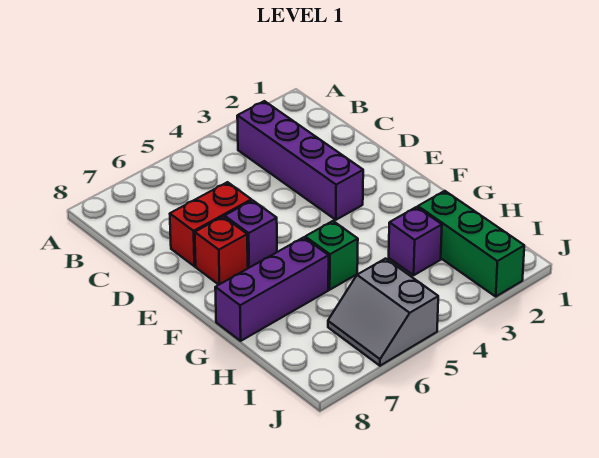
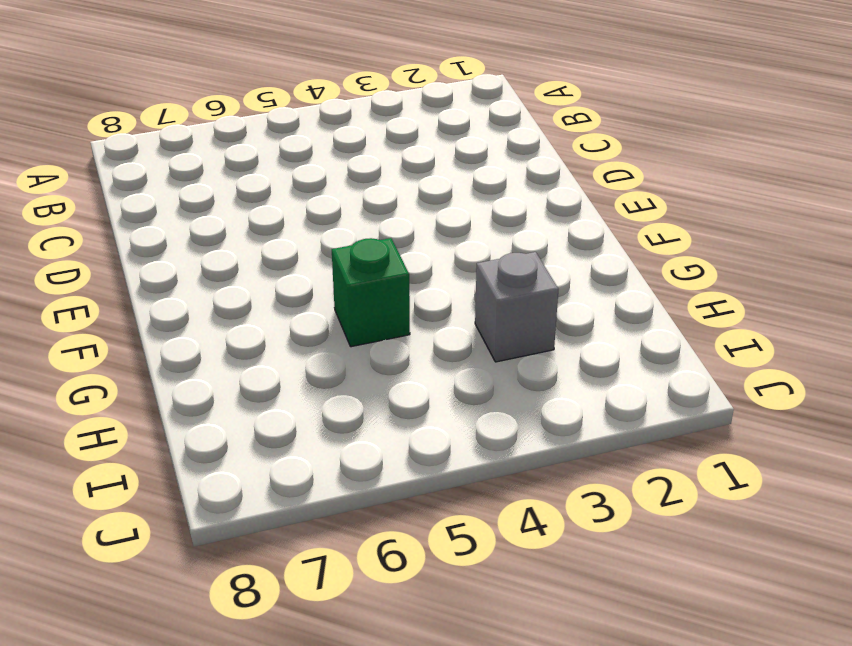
grey brick H3 level 1 -> purple brick H3 level 1
none -> purple brick B3:E3 level 1
none -> red brick D6:D7 level 1

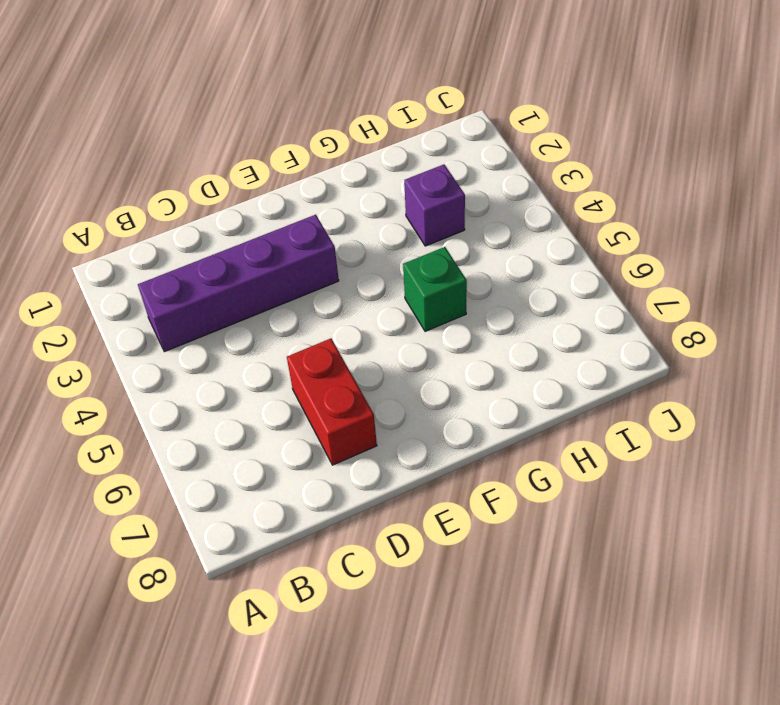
none -> purple brick E6 level 1
none -> red brick E7 level 1

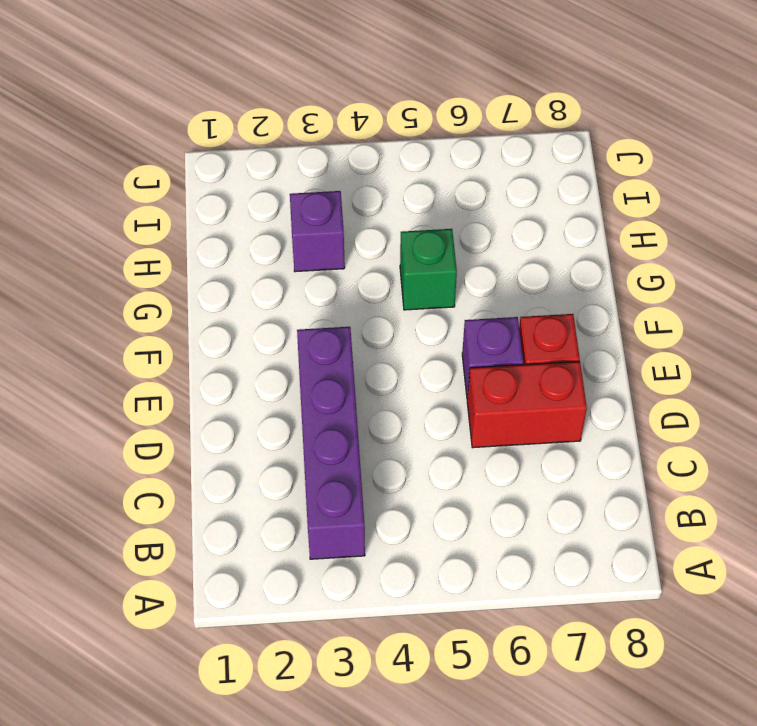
none -> purple brick G6:G8 level 1
none -> green brick H2:J2 level 1

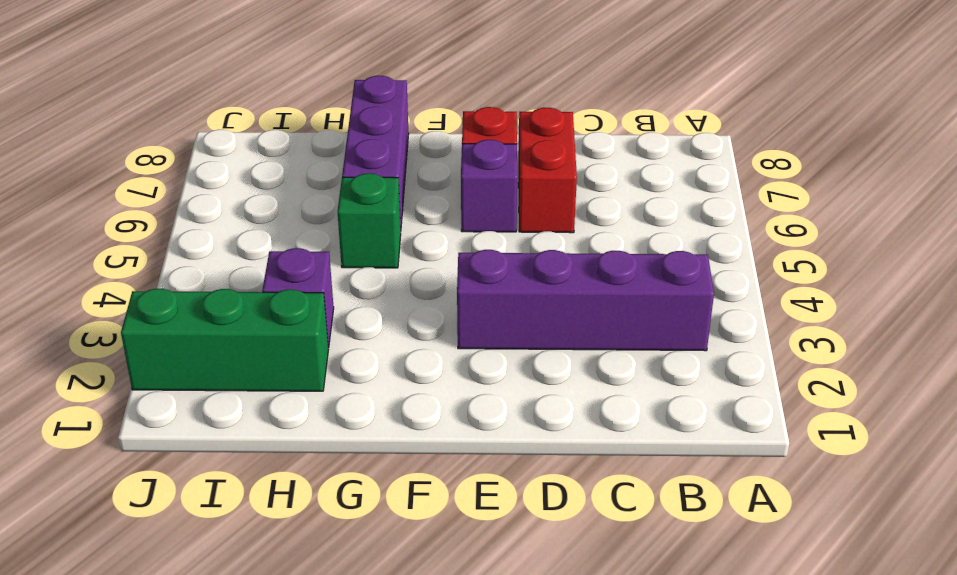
none -> grey slope I5:J6 level 1 top 5

